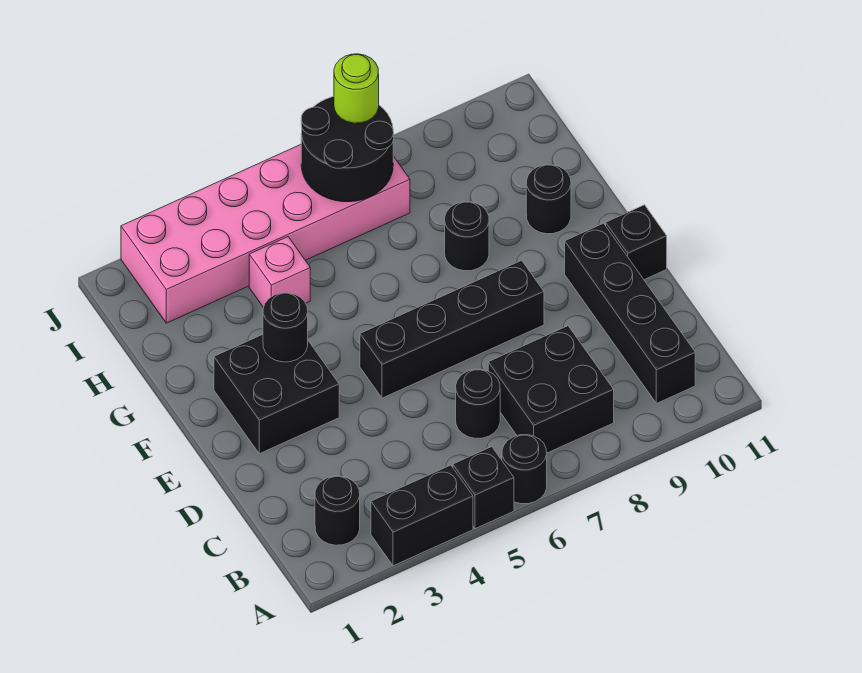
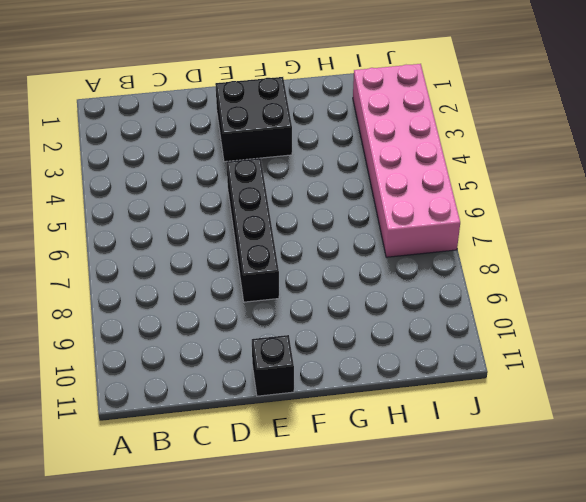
none -> black brick A3:A4 level 1
none -> black brick A5 level 1
none -> black round brick A6 level 1

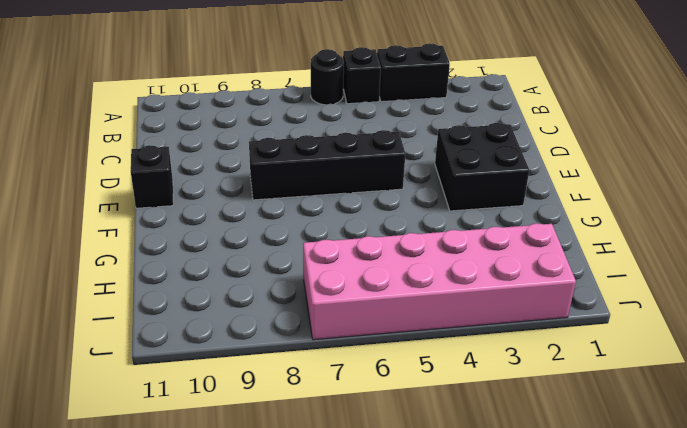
none -> black round brick B2 level 1
none -> black brick B7:C8 level 1
none -> black brick B10:E10 level 1

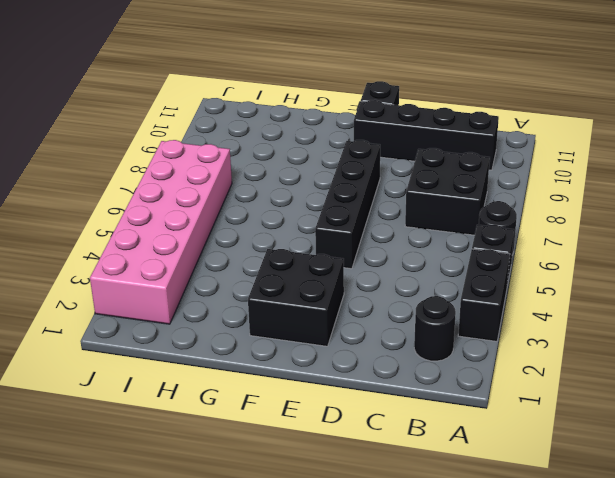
none -> black round brick C6 level 1
none -> black round brick G8 level 1
none -> black round brick G10 level 1

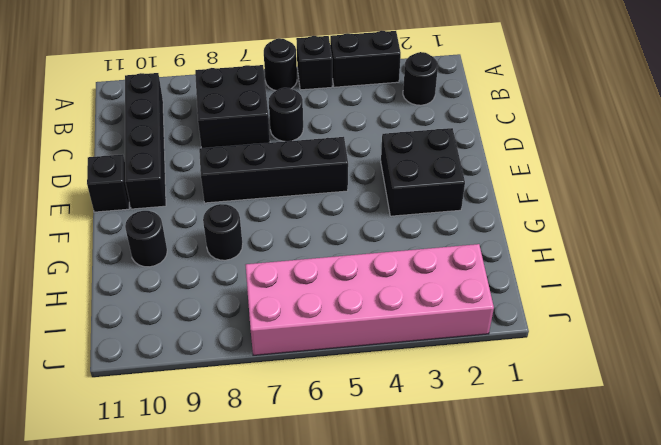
none -> pink brick H4 level 1
none -> black round brick F3 level 2
none -> black round brick I6:J7 level 2

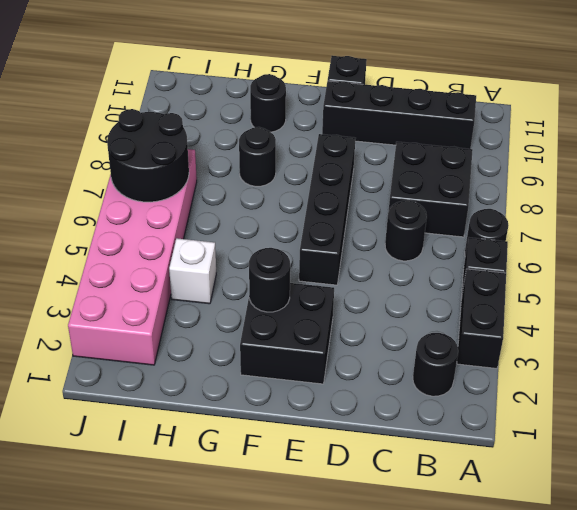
white brick H4 level 1 -> pink brick H4 level 1
none -> lime round brick J7 level 3

